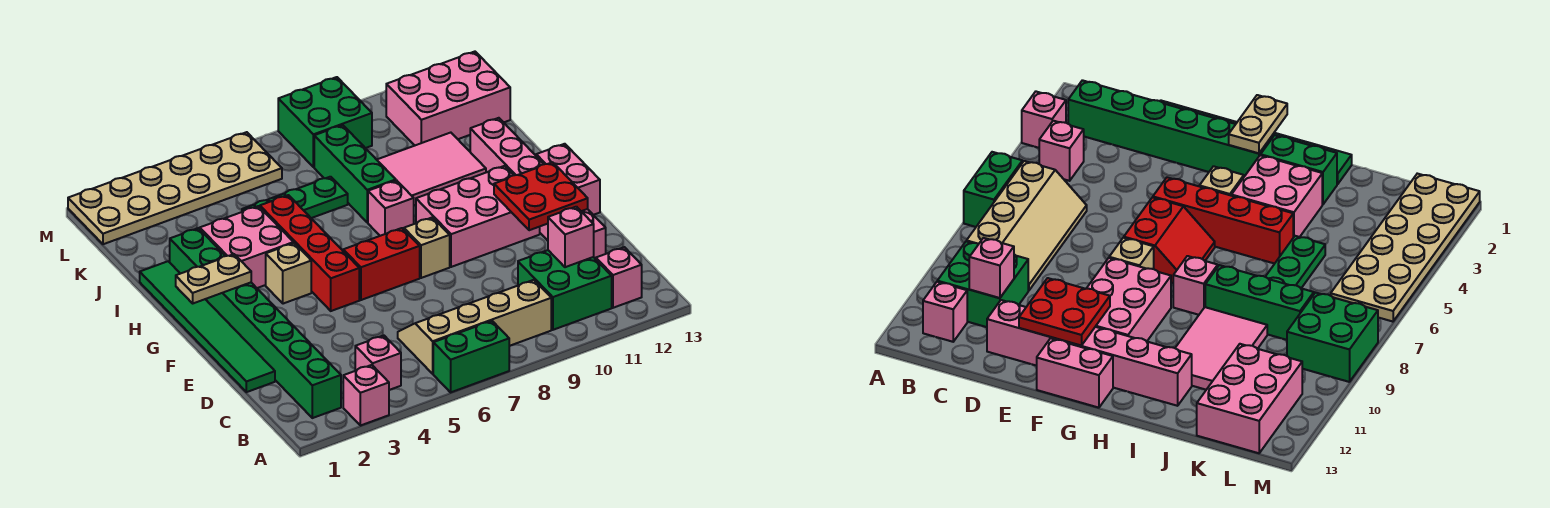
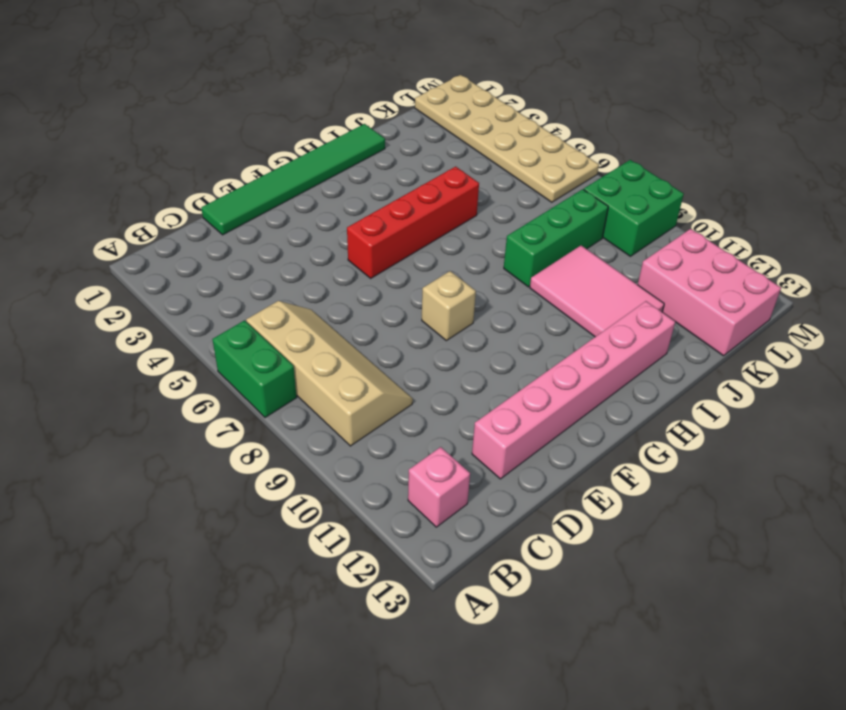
none -> pink brick A3 level 1
none -> green brick B2:G2 level 1
none -> pink brick B4 level 1

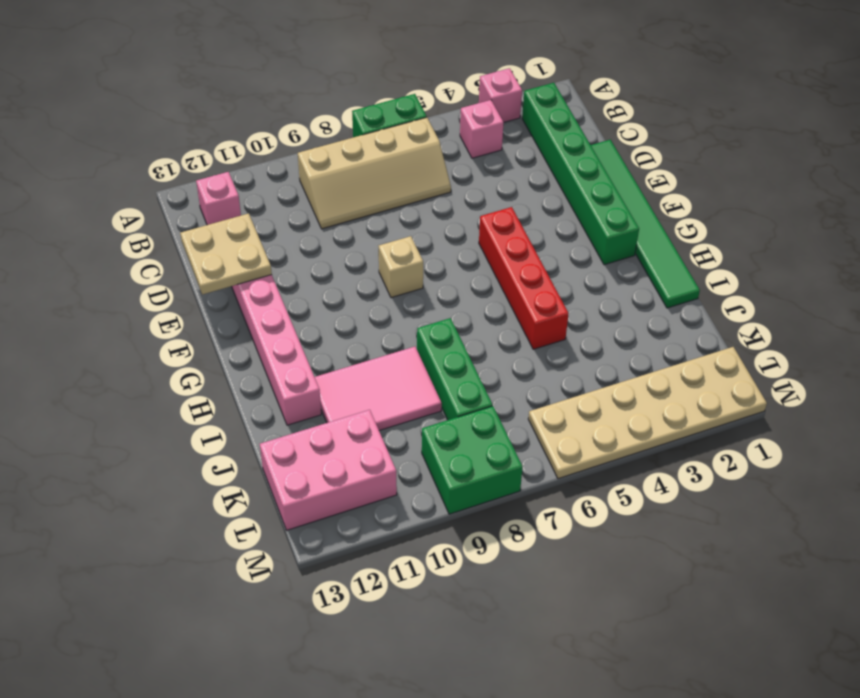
tan plate D12:E13 level 2 -> red plate E11:F12 level 2
none -> green brick B10:C11 level 1
none -> red slope F6:G7 level 1 top F
none -> pink brick F9:G11 level 1

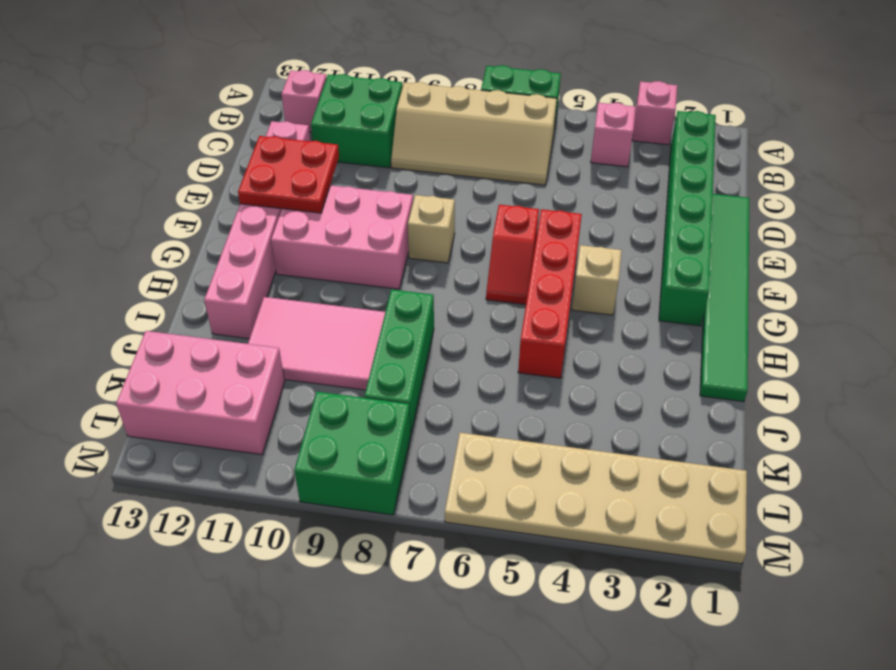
red slope F6:G6 level 1 top F -> red slope F6:G7 level 1 top F
none -> pink brick F13:G13 level 1
none -> green brick H2:I2 level 1
none -> pink brick H3:I4 level 1

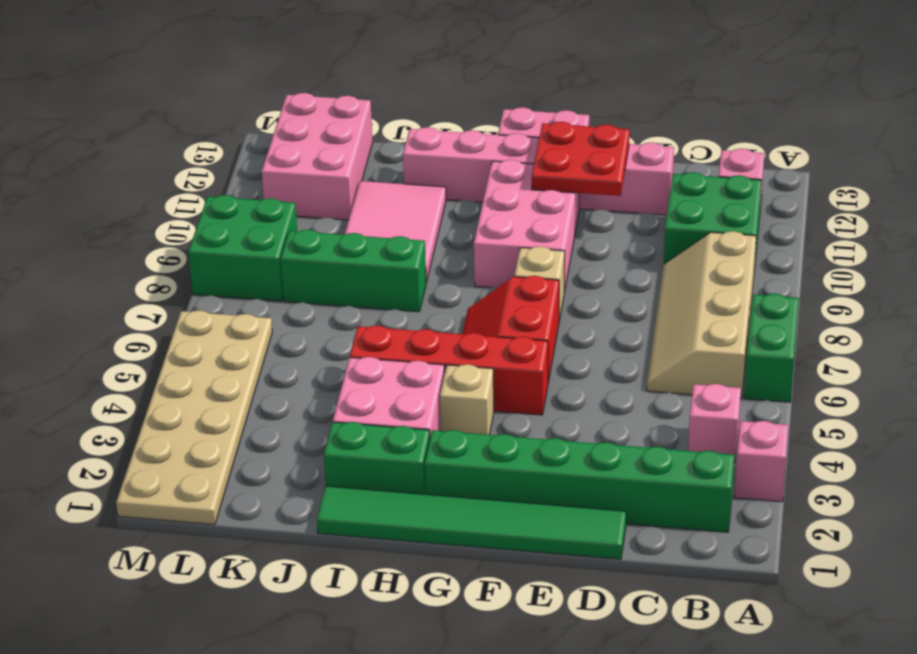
none -> pink brick H8 level 1
none -> green plate J5:J7 level 1
none -> pink brick C11 level 2

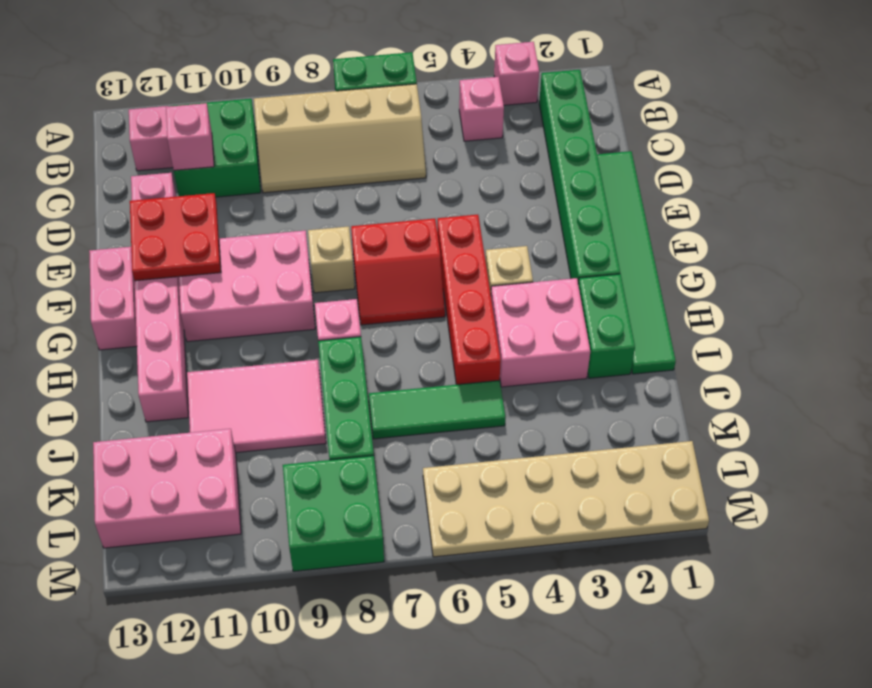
green tile J5:J7 level 1 -> green plate J5:J7 level 1
none -> tan plate G1:G2 level 2

